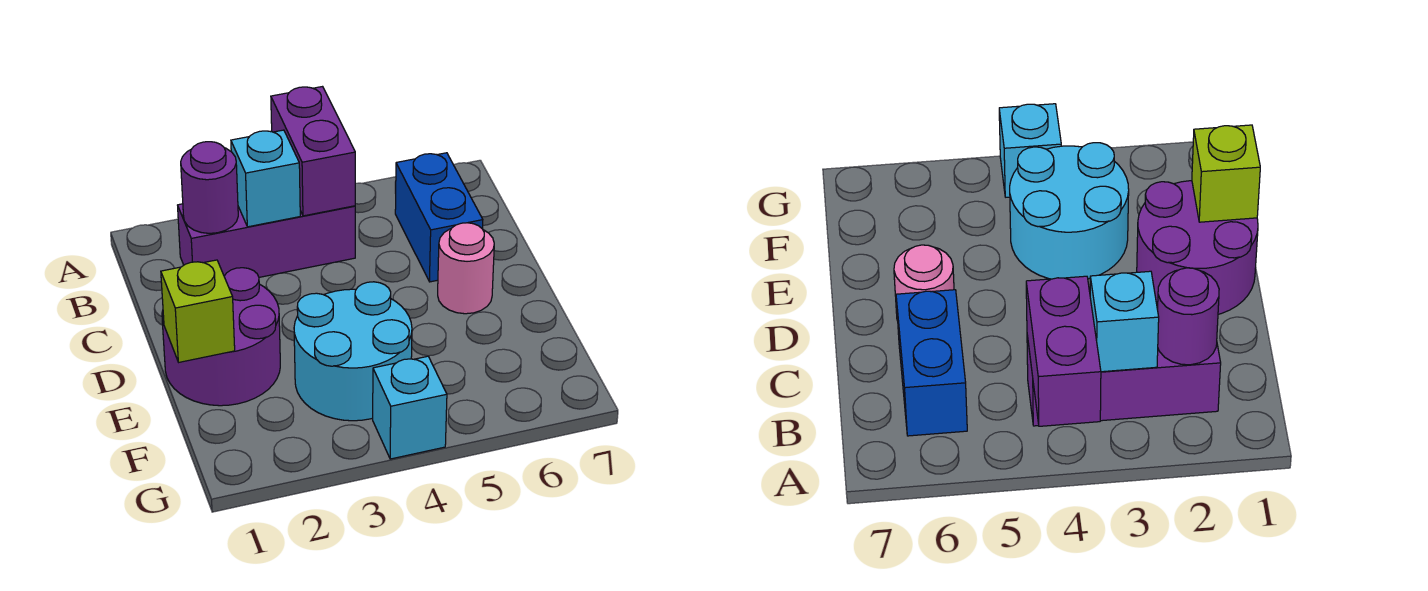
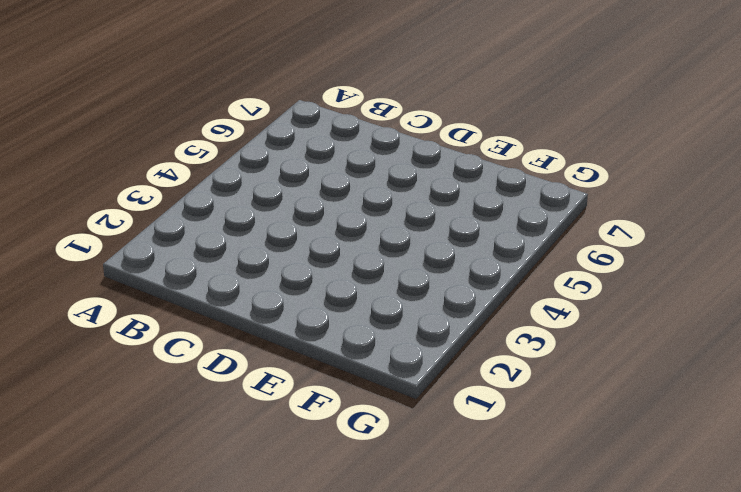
none -> purple brick B2:B4 level 1
none -> blue brick B6:C6 level 1

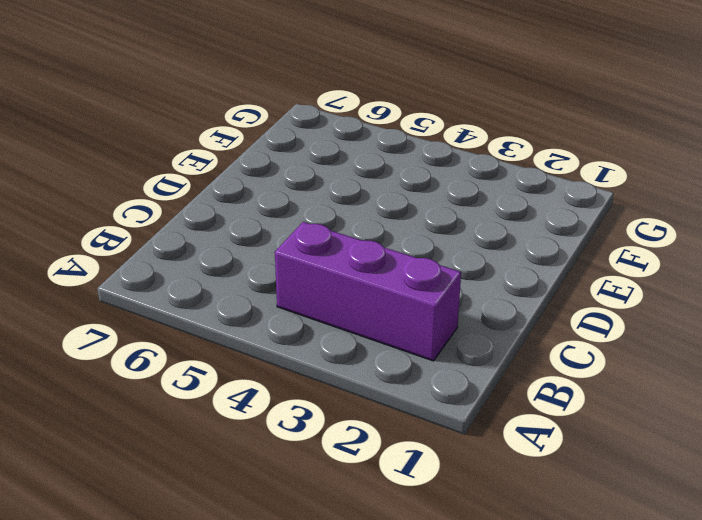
none -> blue brick B6:C6 level 1
none -> purple round brick D1:E2 level 1

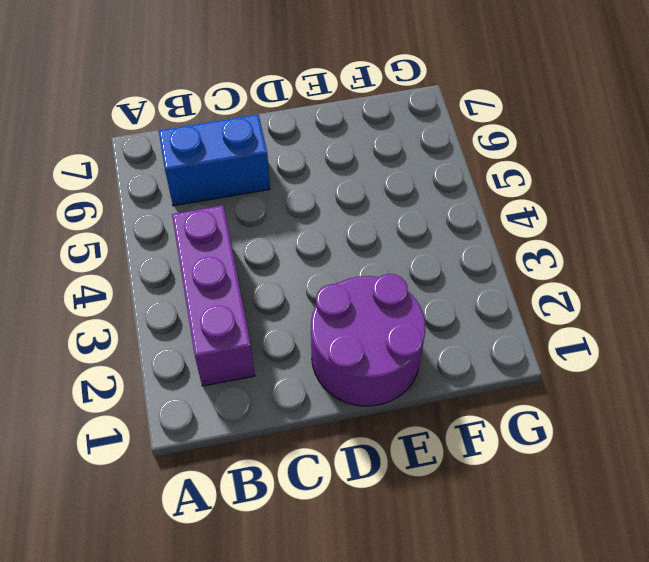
none -> pink round brick D6 level 1
none -> cyan round brick E3:F4 level 1

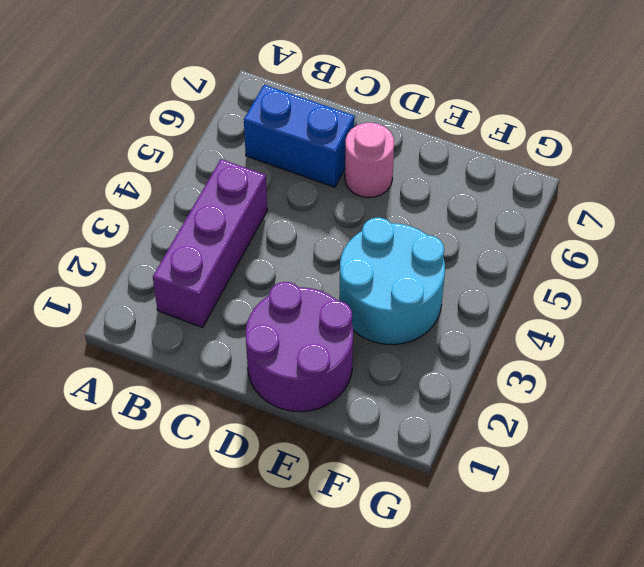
none -> cyan brick G4 level 1
none -> purple brick A4:B4 level 2

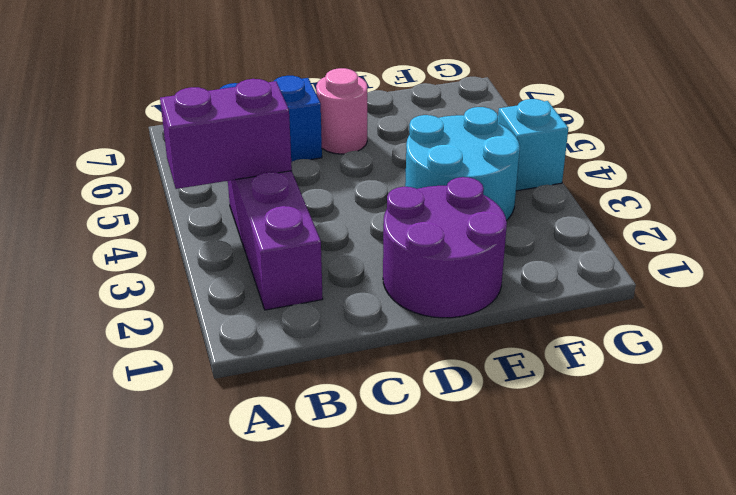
none -> purple round brick B2 level 2
none -> cyan brick B3 level 2

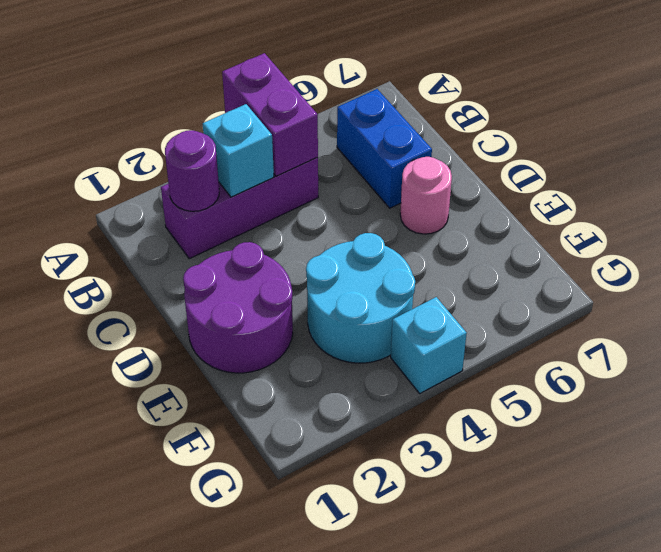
none -> lime brick E1 level 2

